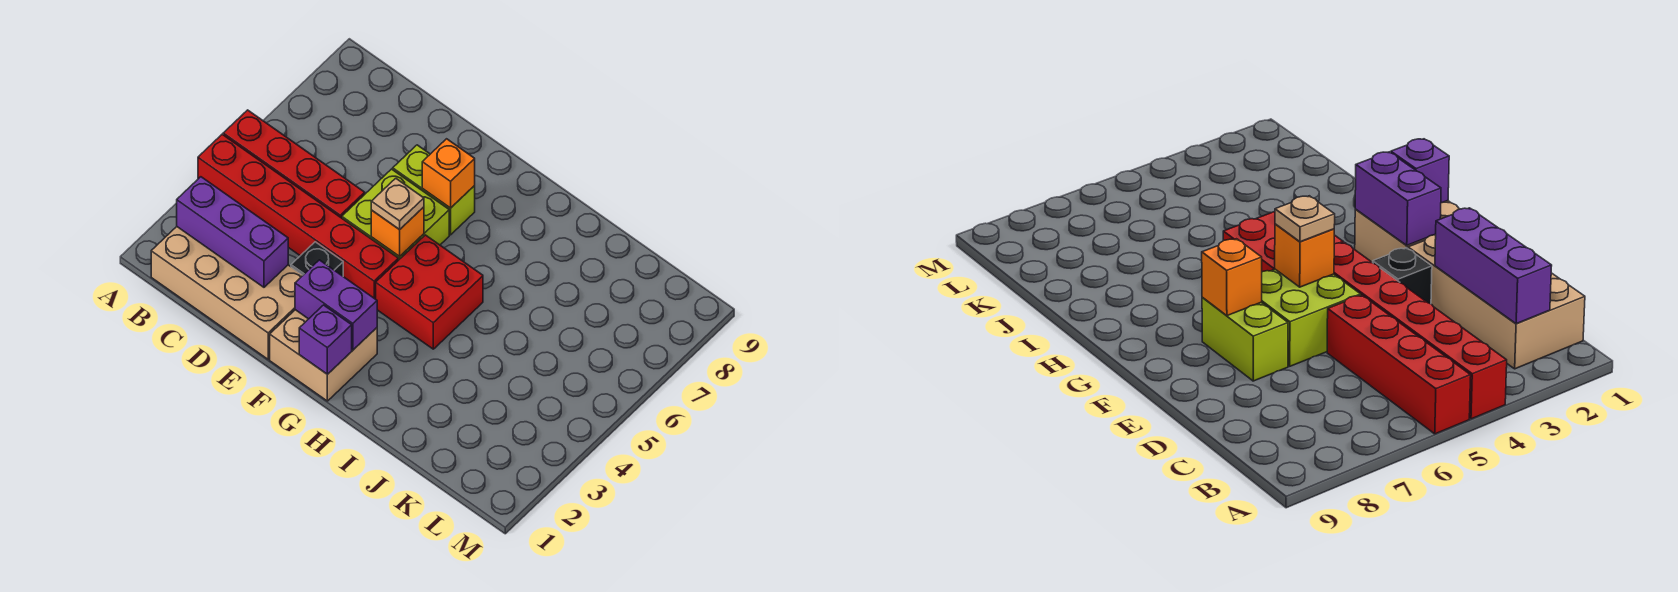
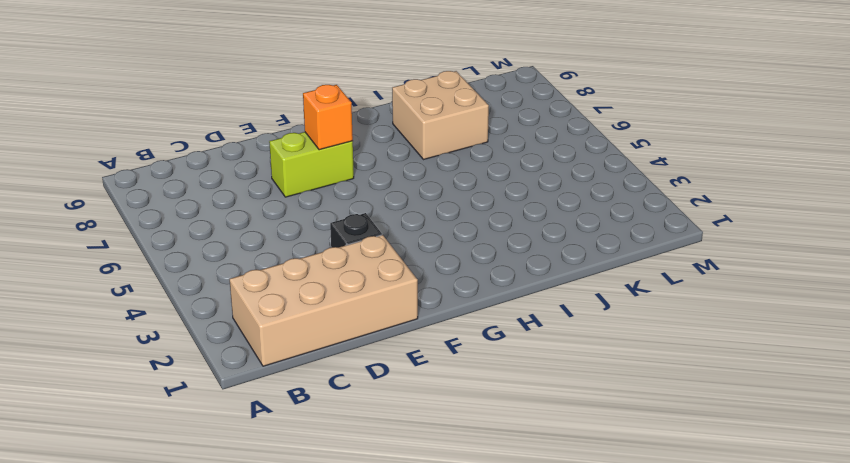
tan brick I7:J8 level 1 -> tan brick F1:G2 level 1
none -> red brick A4:F4 level 1
none -> red brick A5:D5 level 1
none -> lime brick E5:F6 level 1

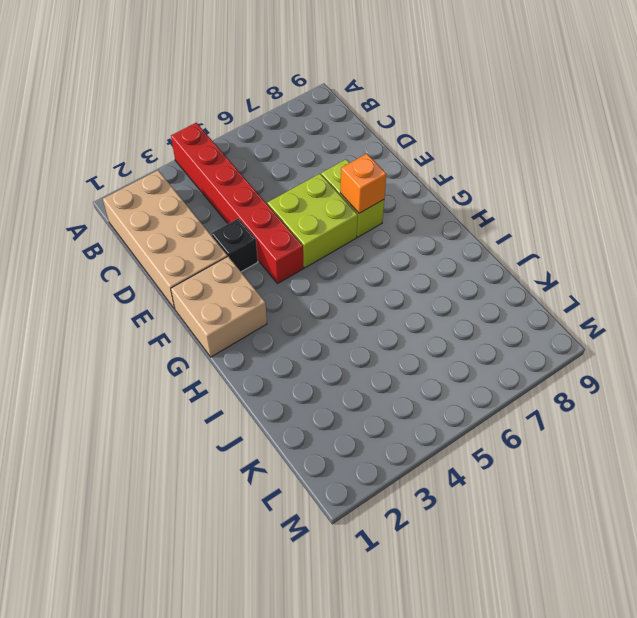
none -> red brick A5:D5 level 1
none -> red brick G4:H5 level 1
none -> purple brick B2:D2 level 2

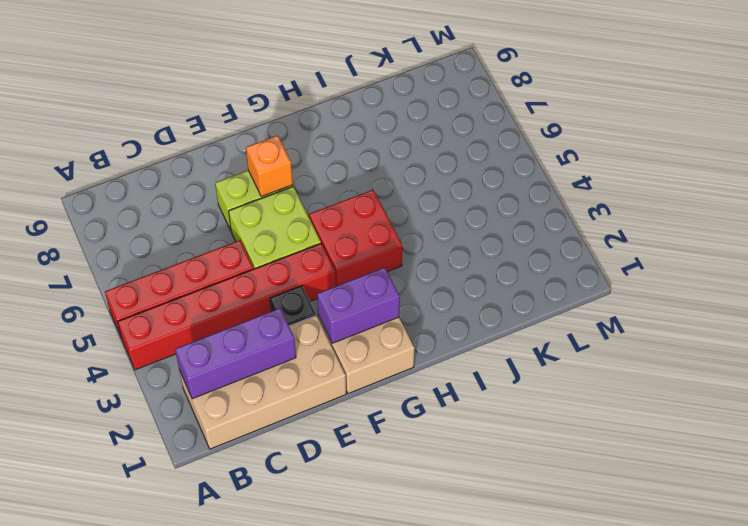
none -> orange brick F5 level 2
none -> purple brick G1 level 2
none -> tan plate F5 level 3

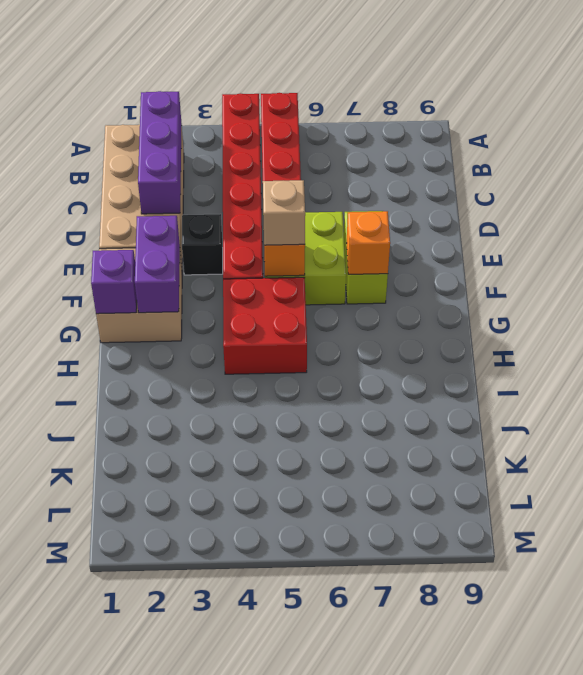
tan brick F5 level 3 -> tan plate F5 level 3

